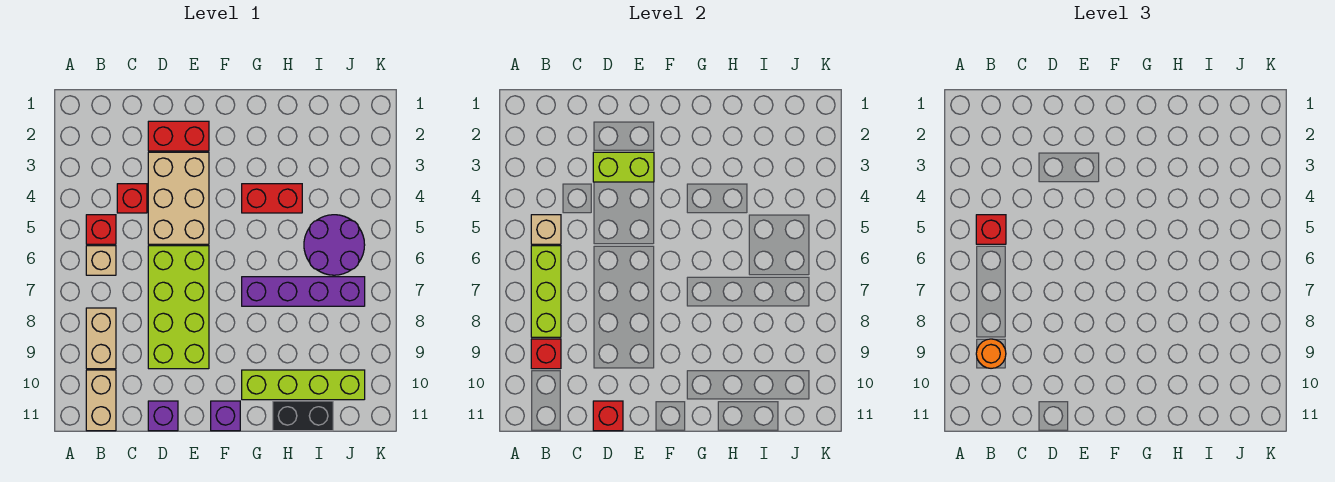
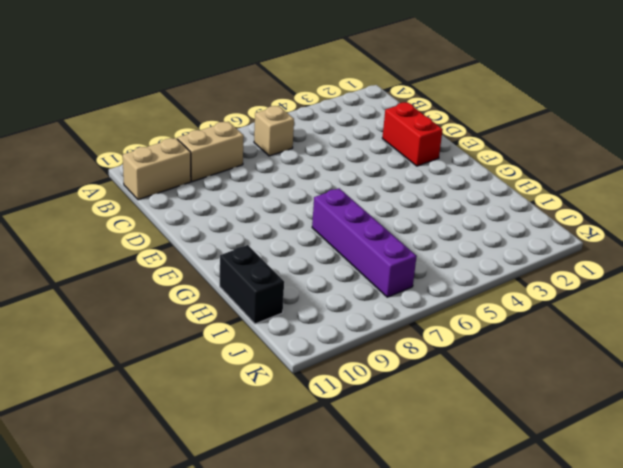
none -> red brick B5 level 1
none -> red brick C4 level 1
none -> tan brick D3:E5 level 1

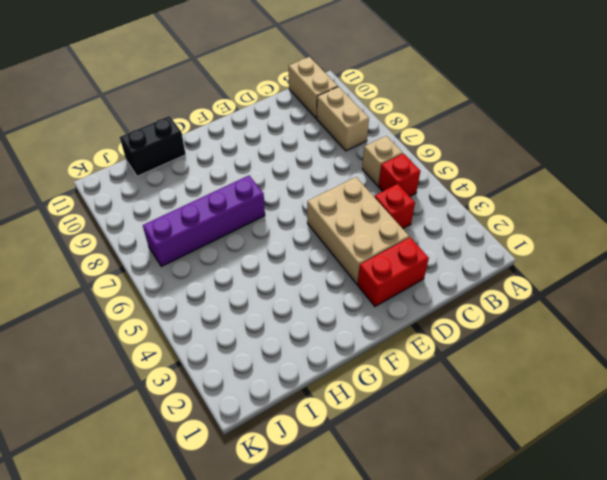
none -> lime brick D6:E9 level 1
none -> purple brick D11 level 1
none -> purple brick F11 level 1

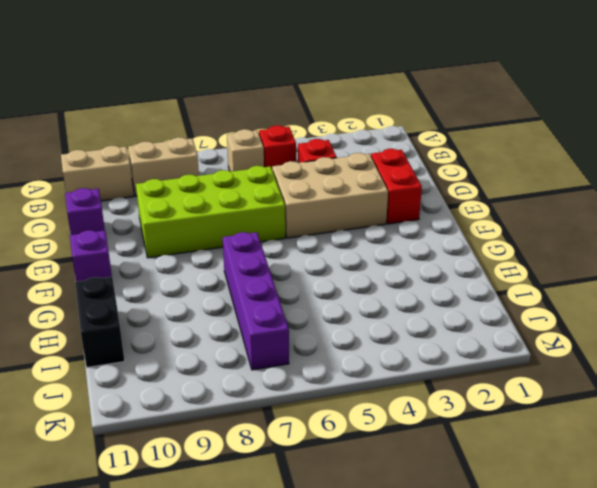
none -> red brick G4:H4 level 1
none -> lime brick G10:J10 level 1
none -> purple round brick I5:J6 level 1

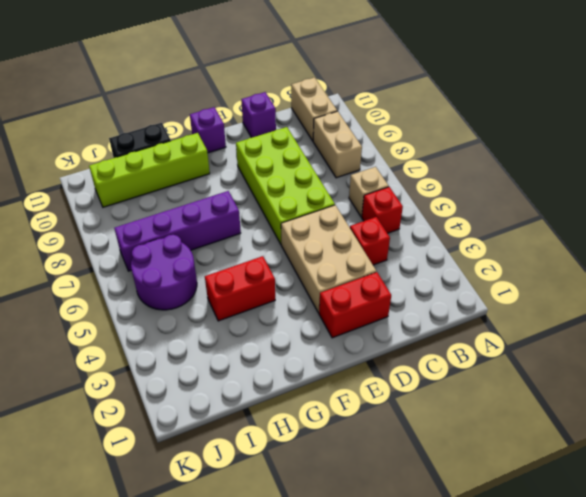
none -> tan brick B5 level 2
none -> lime brick B6:B8 level 2
none -> red brick B9 level 2

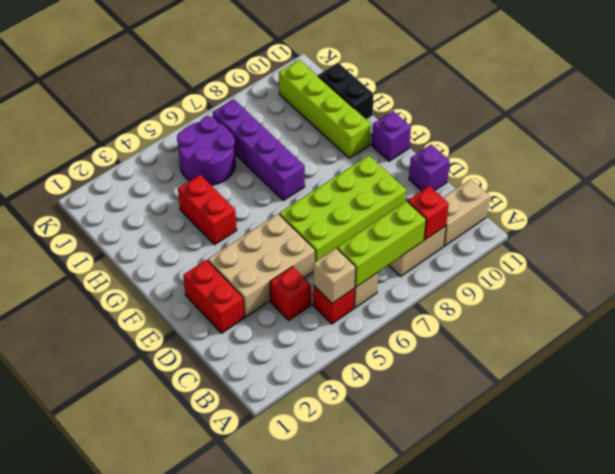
none -> lime brick D3:E3 level 2
none -> red brick D11 level 2
none -> red brick B5 level 3

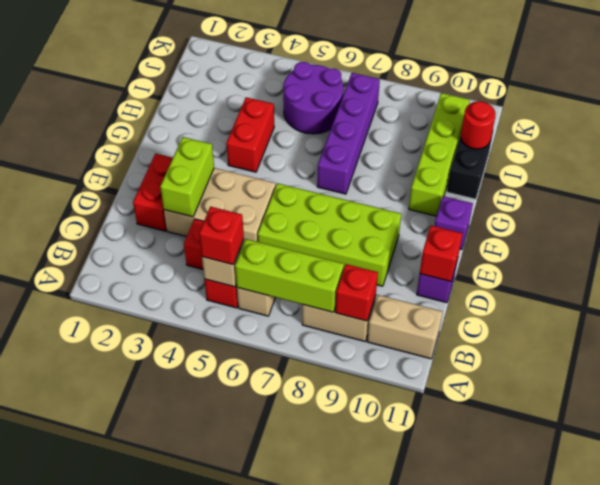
red round brick I11 level 2 -> none
none -> orange round brick B9 level 3

